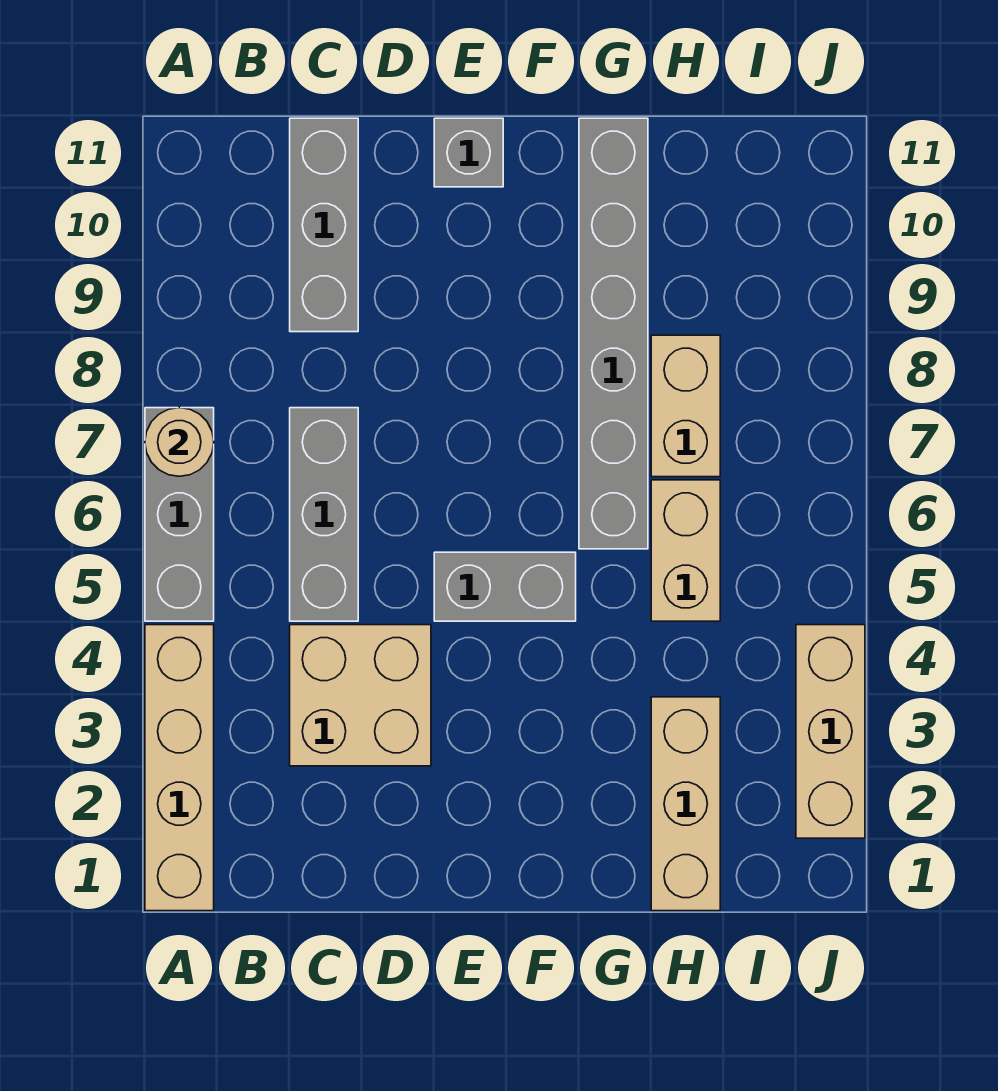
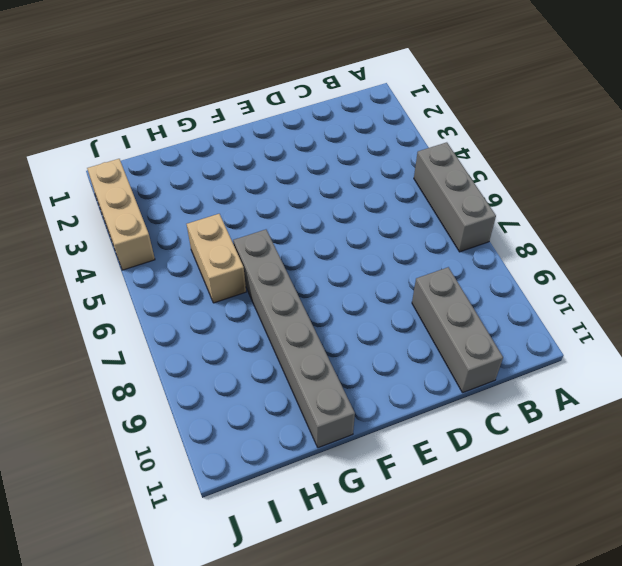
none -> tan brick A1:A4 level 1
none -> tan brick C3:D4 level 1
none -> grey brick C5:C7 level 1

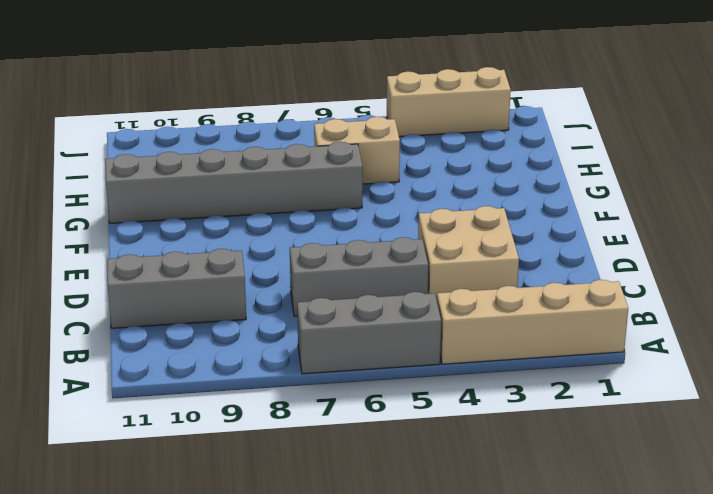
none -> grey brick E5:F5 level 1
none -> grey brick E11 level 1
none -> tan brick H1:H3 level 1

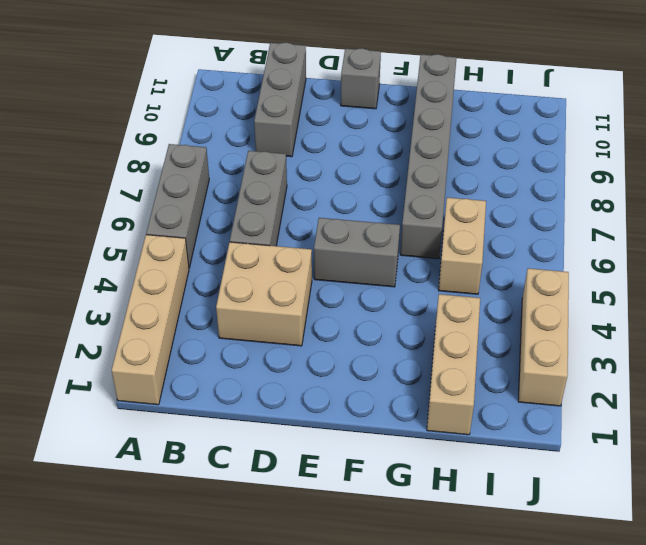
none -> tan brick H7:H8 level 1
none -> tan round brick A7 level 2

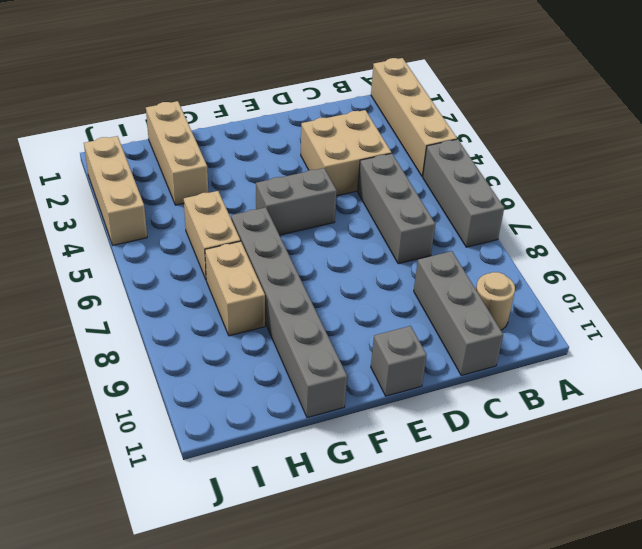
tan round brick B10 level 1 -> tan round brick A7 level 2

